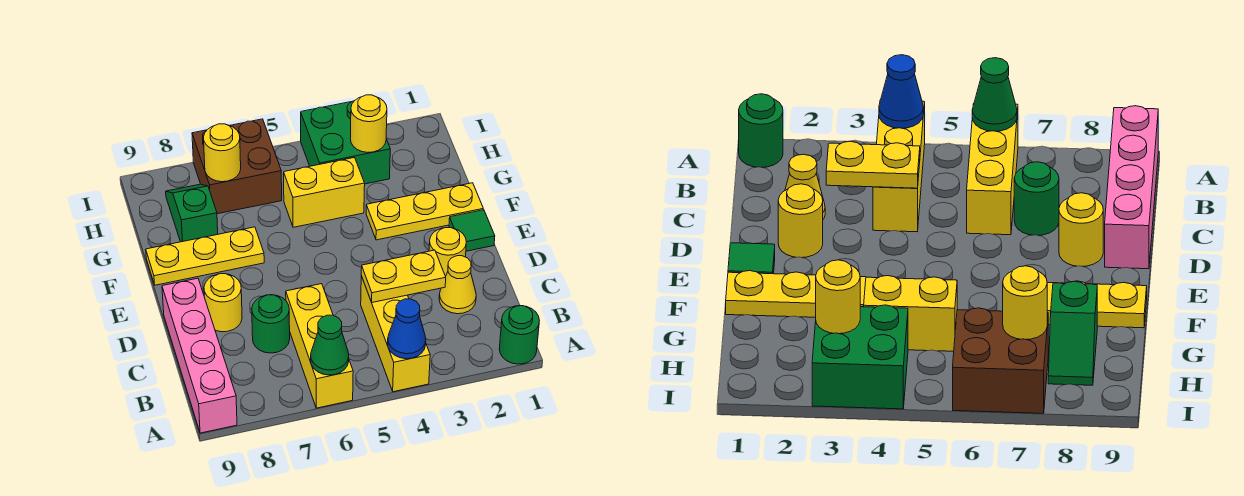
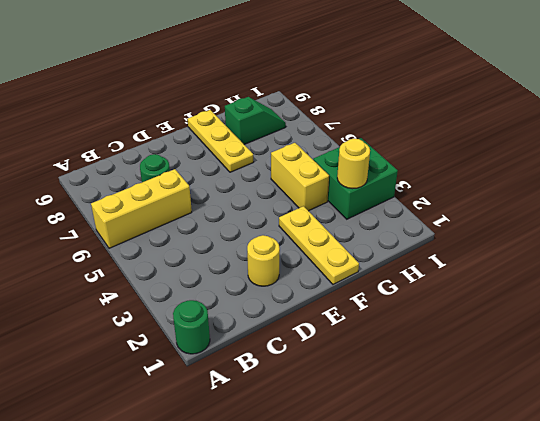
none -> yellow brick A4:C4 level 1
none -> pink brick A9:D9 level 1
none -> yellow cone C2 level 1

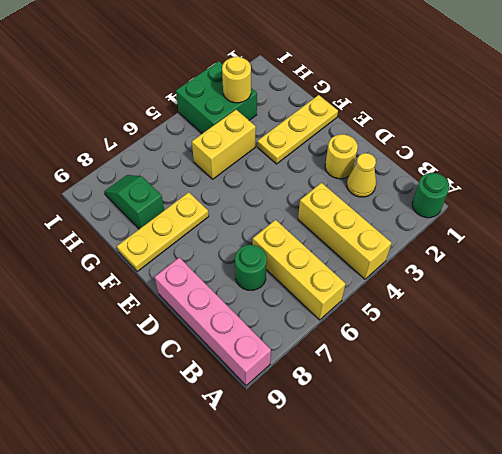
none -> yellow round brick D8 level 1
none -> green tile E1 level 1
none -> brown brick H6:I7 level 1

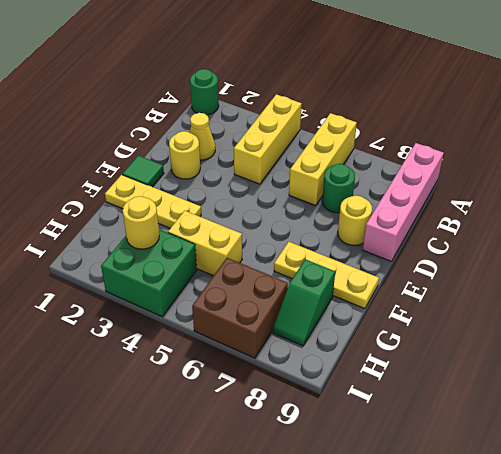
none -> blue cone A4 level 2
none -> green cone A6 level 2
none -> yellow plate C3:C4 level 2

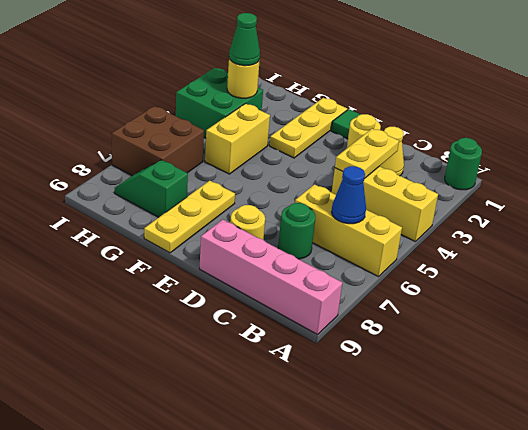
blue cone B6 level 2 -> blue cone A4 level 2
green cone H3 level 3 -> green cone A6 level 2
none -> yellow round brick H7 level 2

